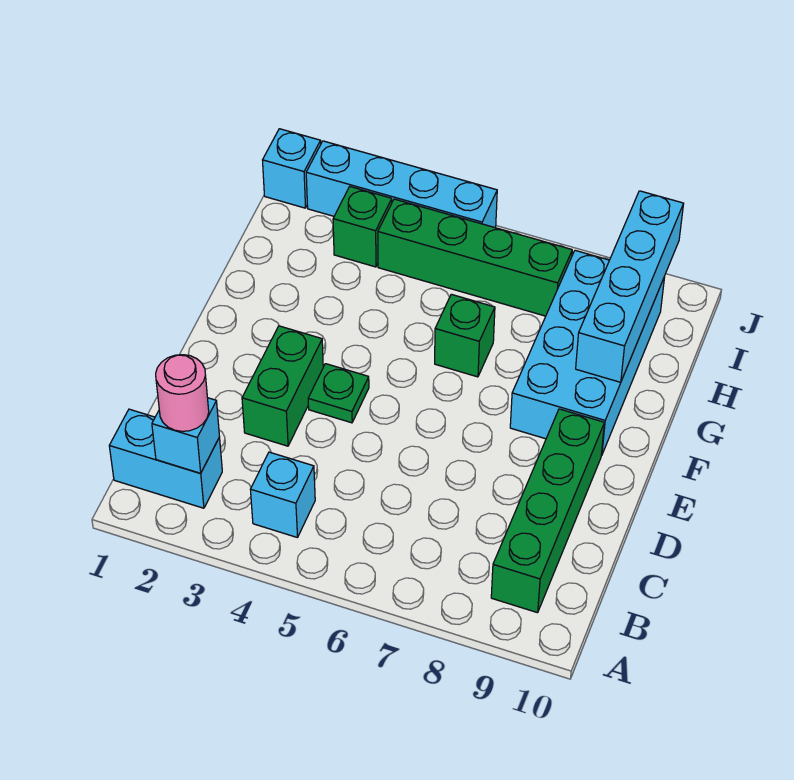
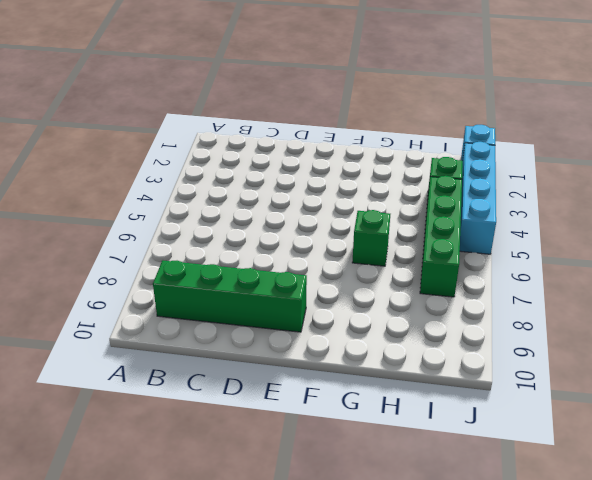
none -> cyan brick B1:B2 level 1
none -> cyan brick B4 level 1
none -> green brick D3:E3 level 1

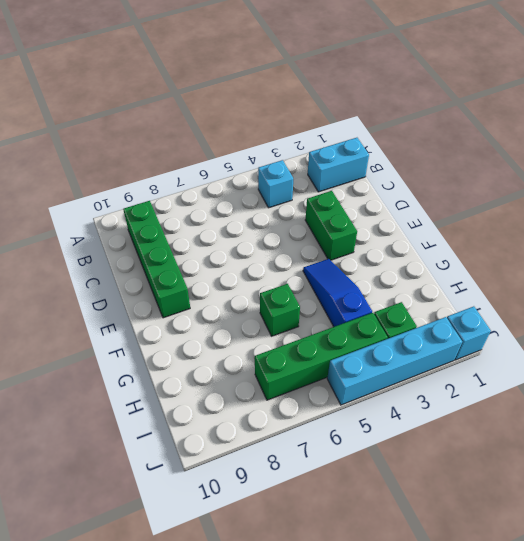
blue slope F4:H4 level 1 top H -> none
none -> green plate E4 level 1
none -> cyan brick F8:I9 level 1
none -> cyan brick B2 level 2

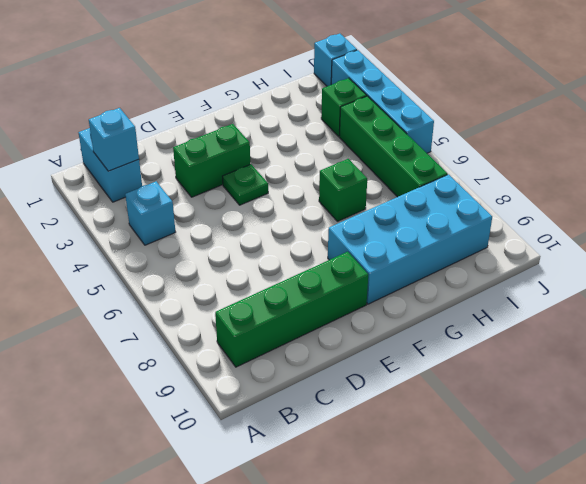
none -> cyan brick G9:J9 level 2
none -> pink round brick B2 level 3

